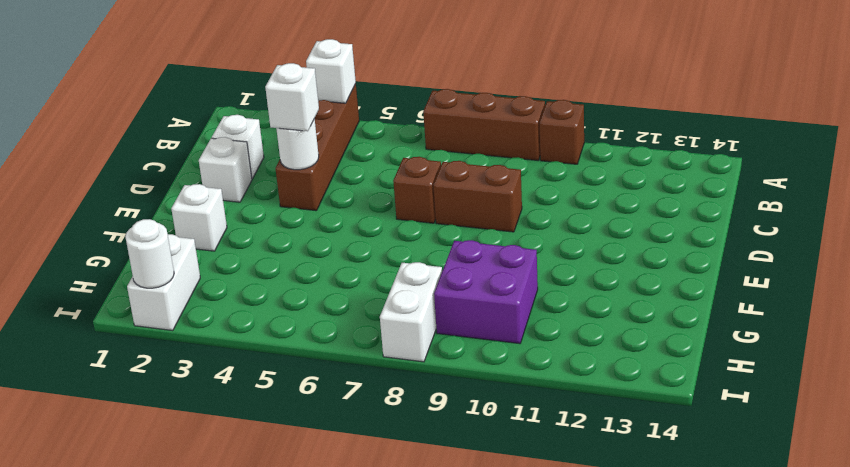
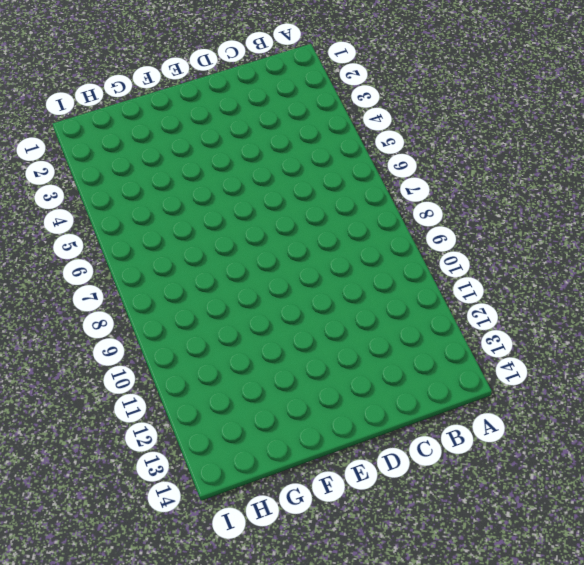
none -> brown brick A4:D4 level 1
none -> brown brick A7:A9 level 1
none -> brown brick A10 level 1

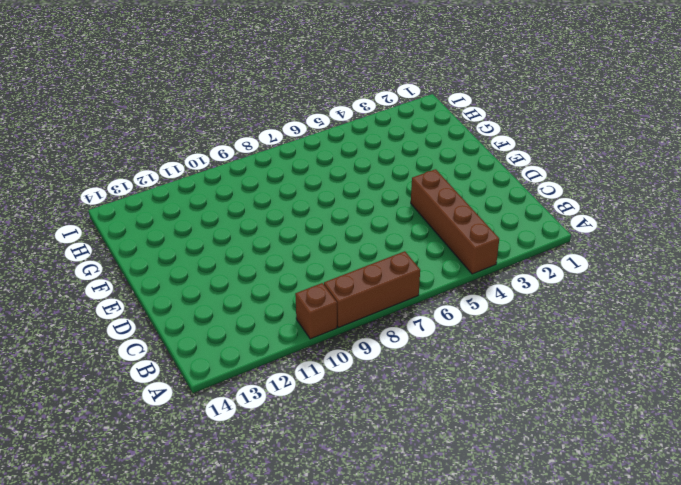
none -> white brick C2 level 1
none -> white brick D2 level 1
none -> brown brick D7 level 1

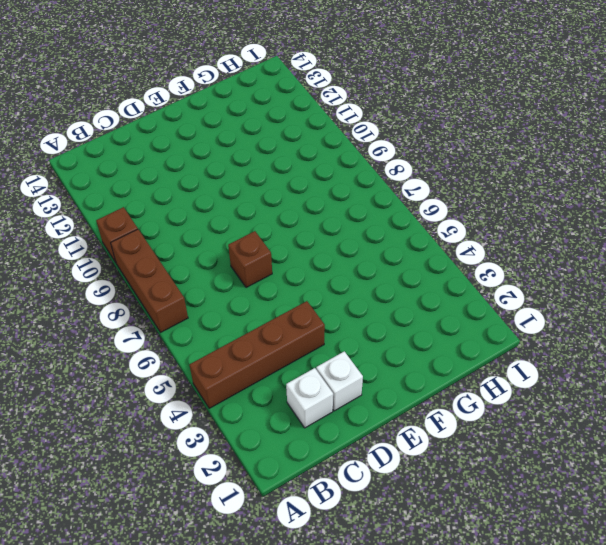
none -> brown brick D8:D9 level 1
none -> white brick F2 level 1
none -> purple brick G9:H10 level 1

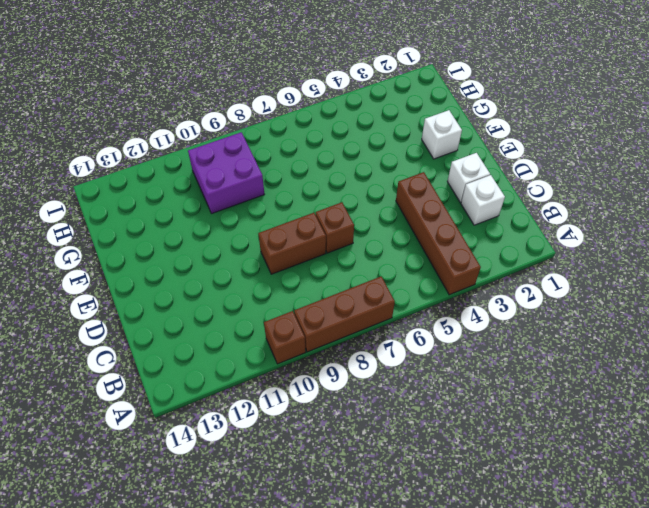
none -> white brick H2:I2 level 1
none -> white brick H8:I8 level 1
none -> white brick A4 level 2

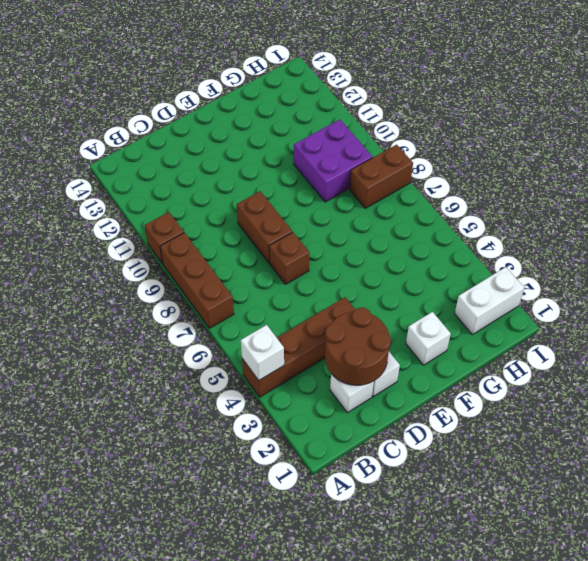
brown round brick C2:D3 level 2 -> none
brown brick H8:I8 level 1 -> white brick H8:I8 level 1
none -> white round brick D4 level 2
none -> white round brick I2 level 2
none -> white brick D4 level 3

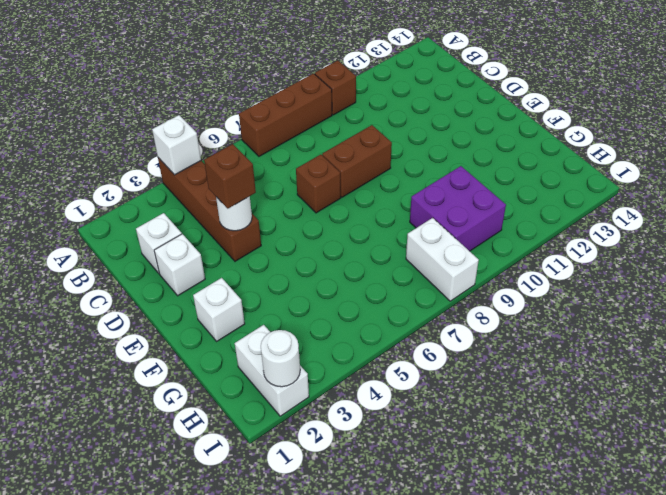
brown brick D4 level 3 -> white brick D4 level 3

